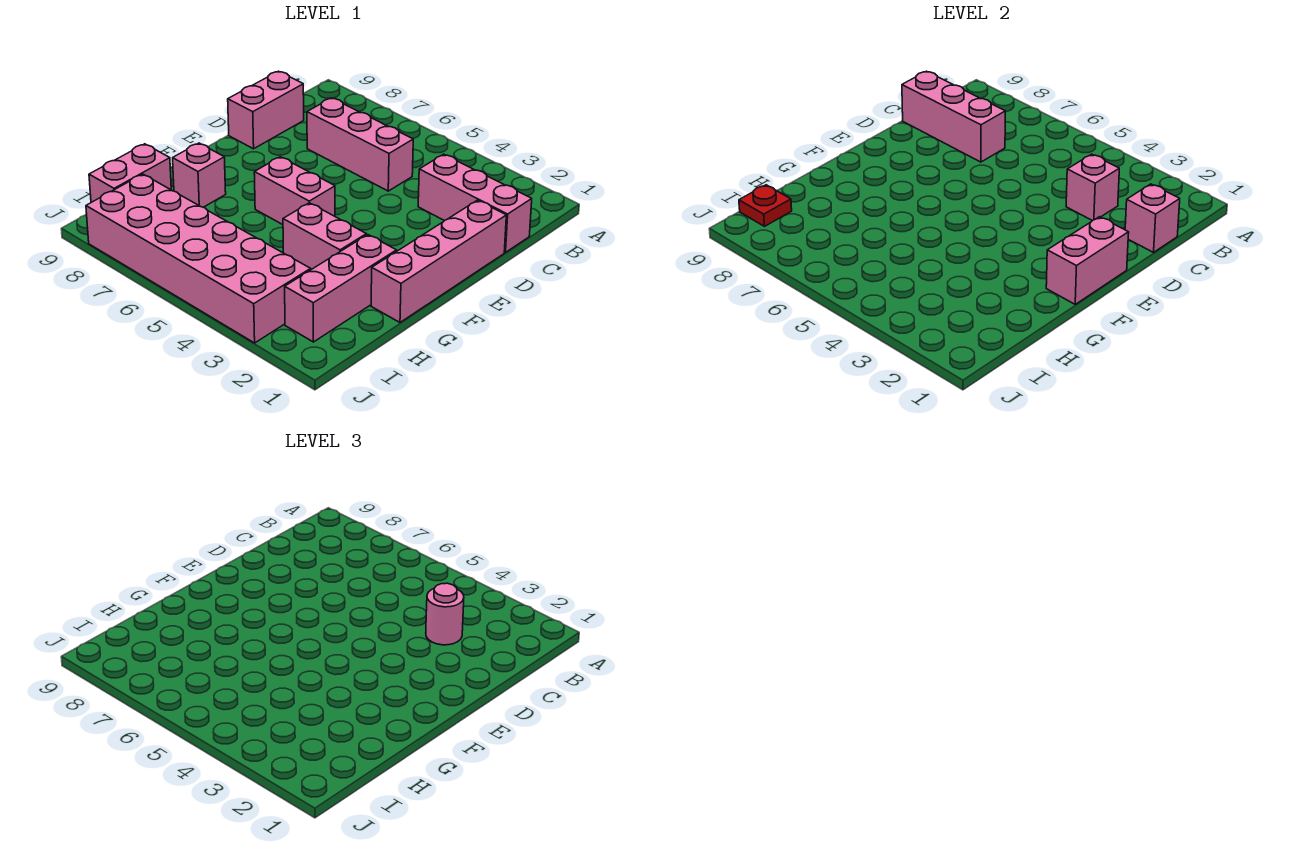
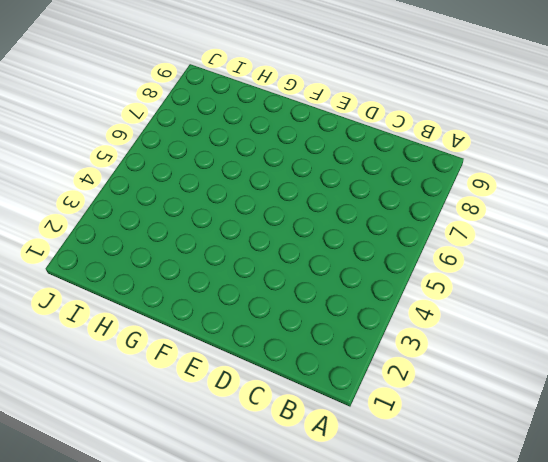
none -> pink brick C1:C3 level 1
none -> pink brick C5:C7 level 1
none -> pink brick C9:D9 level 1

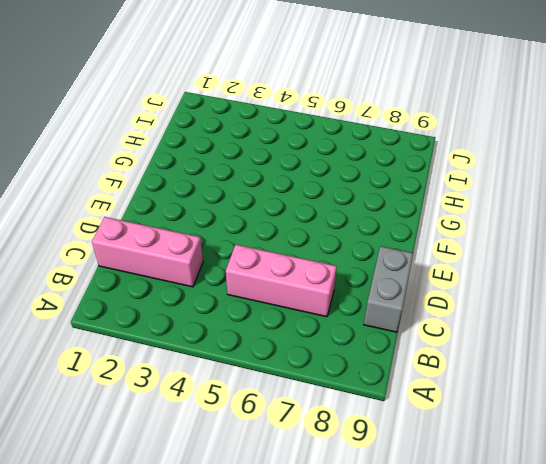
grey brick C9:D9 level 1 -> pink brick C9:D9 level 1
none -> pink brick D1:G1 level 1
none -> pink brick F5:F6 level 1
none -> pink brick G2:I2 level 1

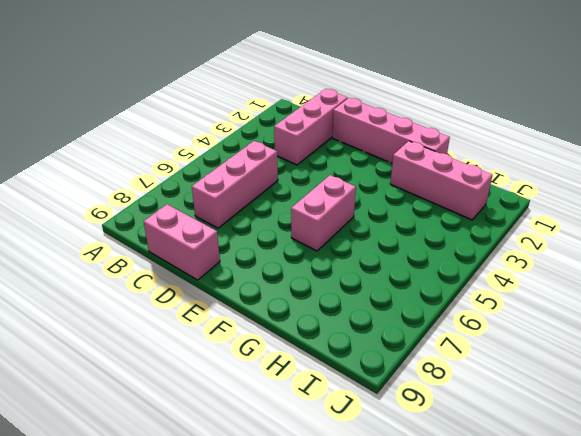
none -> pink brick G3:G4 level 1
none -> pink brick G8 level 1
none -> pink brick H9:I9 level 1

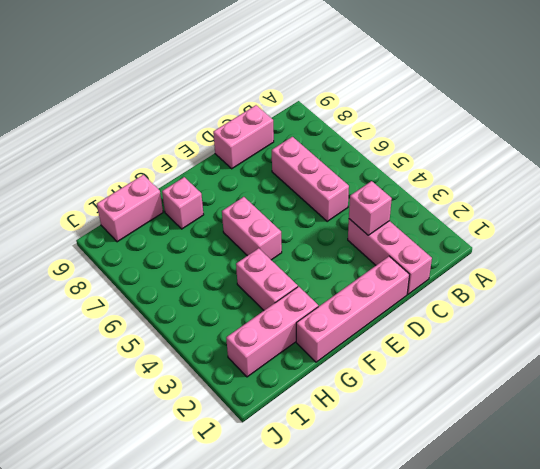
none -> pink brick I3:J8 level 1
none -> pink brick C1 level 2
none -> pink brick C7:C9 level 2

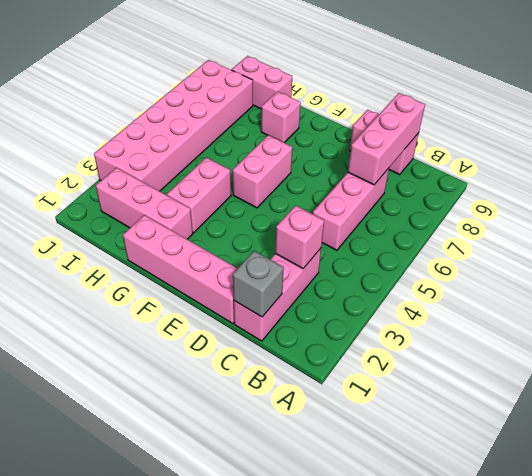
grey brick C1 level 2 -> pink brick C1 level 2
none -> pink brick E1:F1 level 2
none -> red plate I9 level 2
none -> pink round brick C3 level 3

